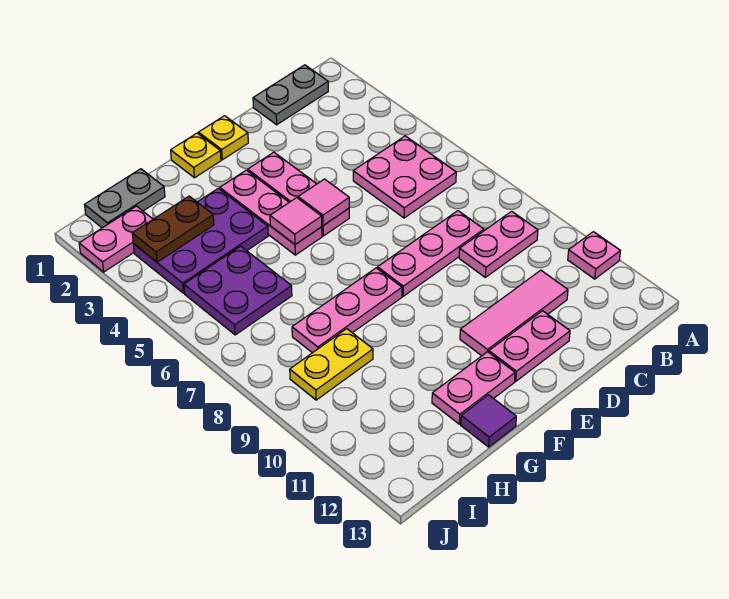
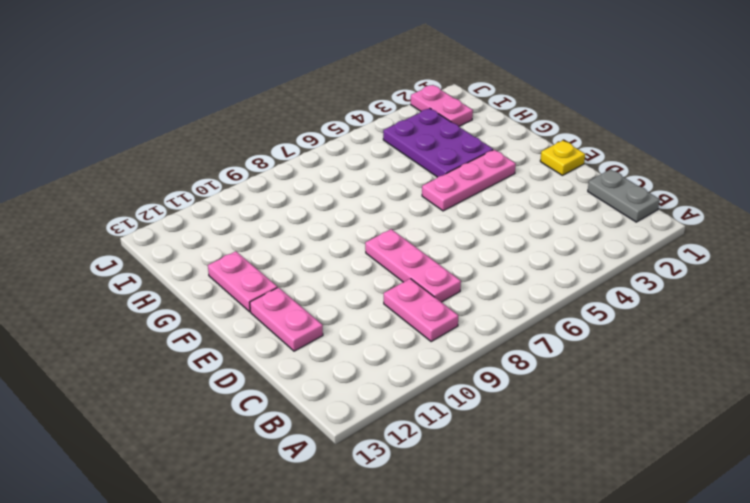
none -> pink plate A11 level 1
none -> pink plate B5:C6 level 1
none -> pink tile C11:E11 level 1

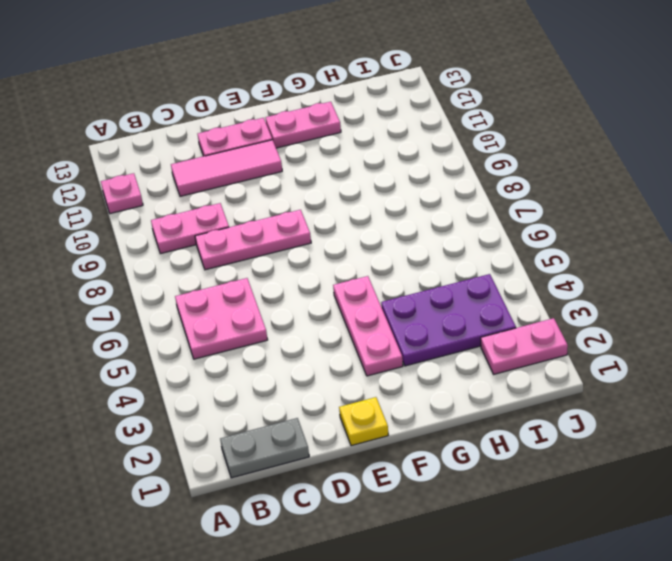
none -> pink plate E3:E5 level 1
none -> yellow plate F1 level 1
none -> pink plate F8:H8 level 1

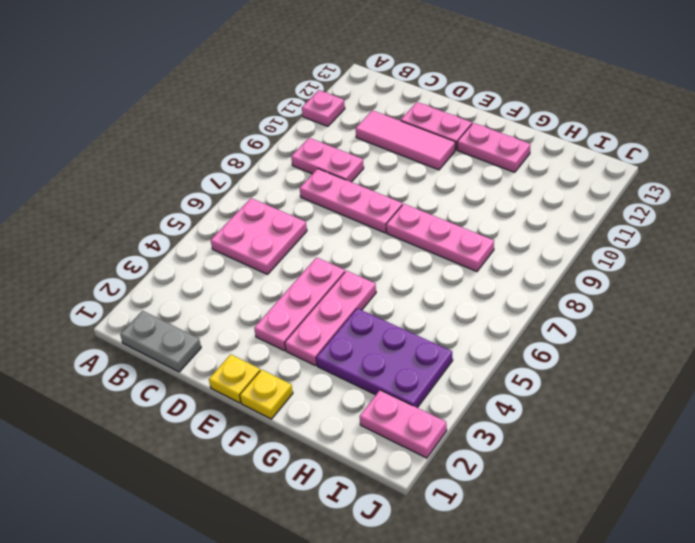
none -> purple tile G13 level 1
none -> grey plate H1:I1 level 1
none -> purple plate H5:I6 level 1

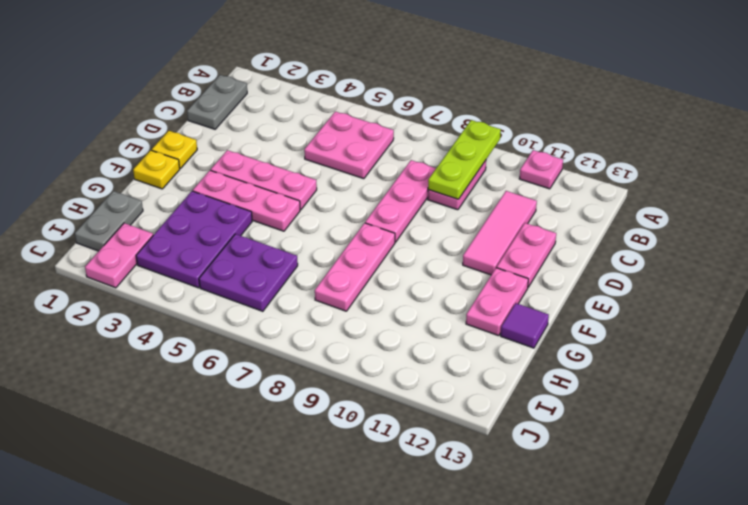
lime plate A9:C9 level 2 -> none
none -> yellow plate H9:I9 level 1
none -> pink tile E5 level 2
none -> pink tile F5 level 2

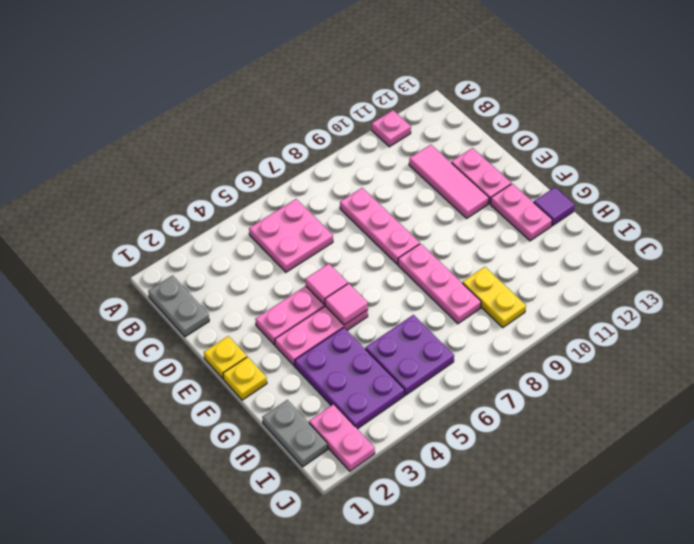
none -> pink plate B9:C9 level 1
none -> brown plate H3:I3 level 2

